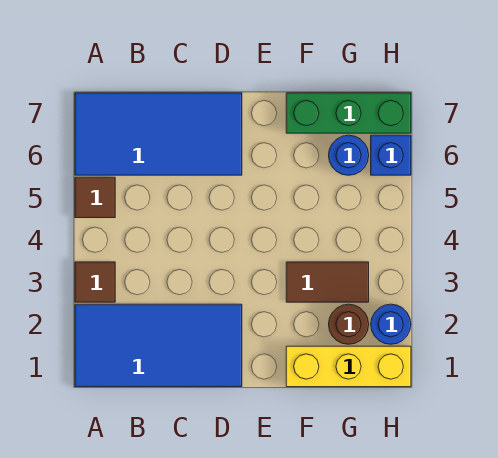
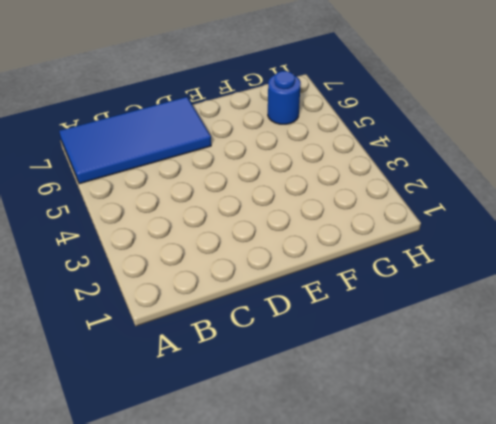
none -> blue tile A1:D2 level 1
none -> brown tile A3 level 1

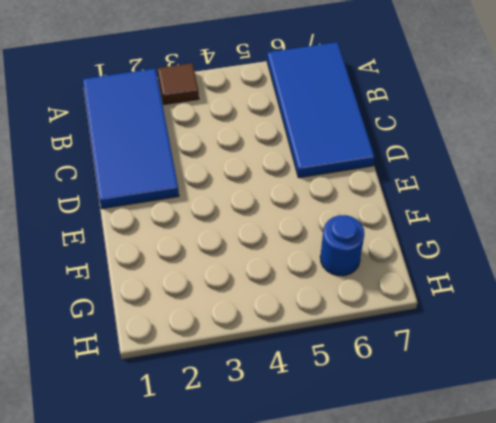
none -> brown tile A5 level 1
none -> yellow brick F1:H1 level 1

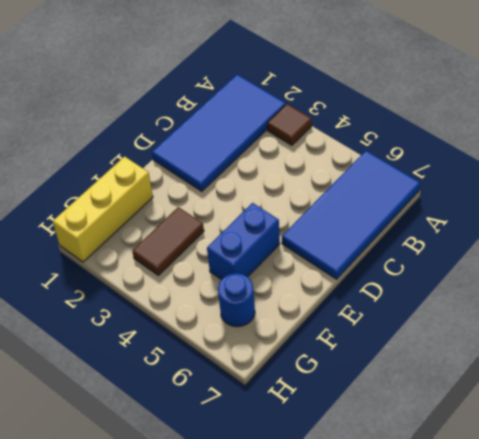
blue brick E5:F5 level 1 -> none
none -> brown tile A5 level 1
none -> green brick F7:H7 level 1

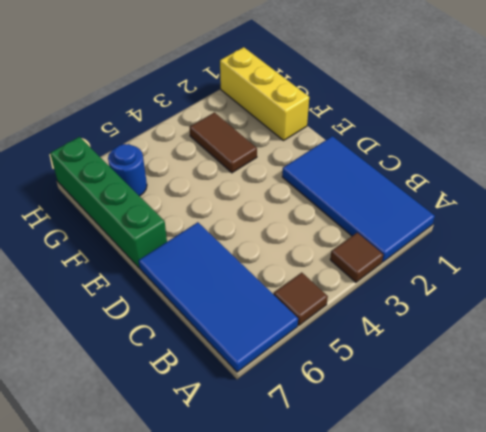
green brick E7:H7 level 1 -> green brick F7:H7 level 1
none -> brown round brick G2 level 1
none -> blue round brick H2 level 1

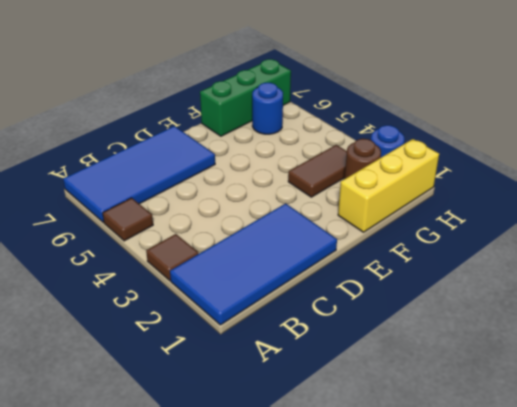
none -> blue brick H6 level 1

